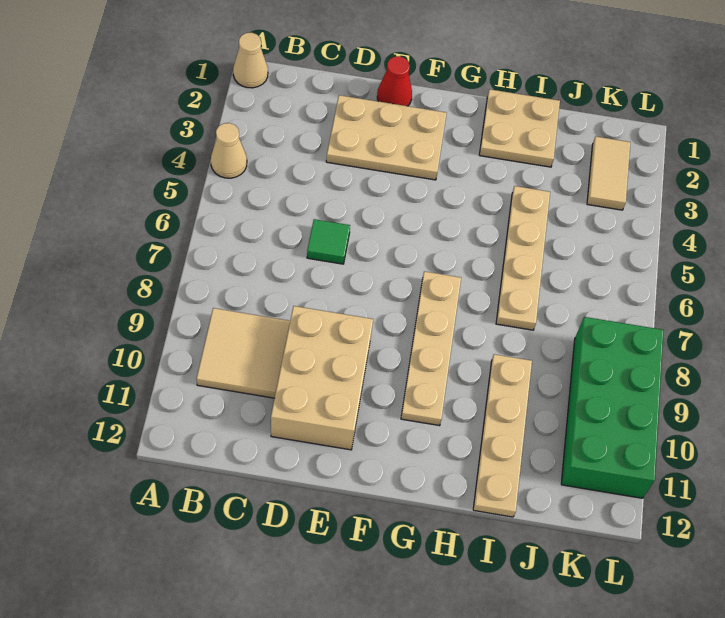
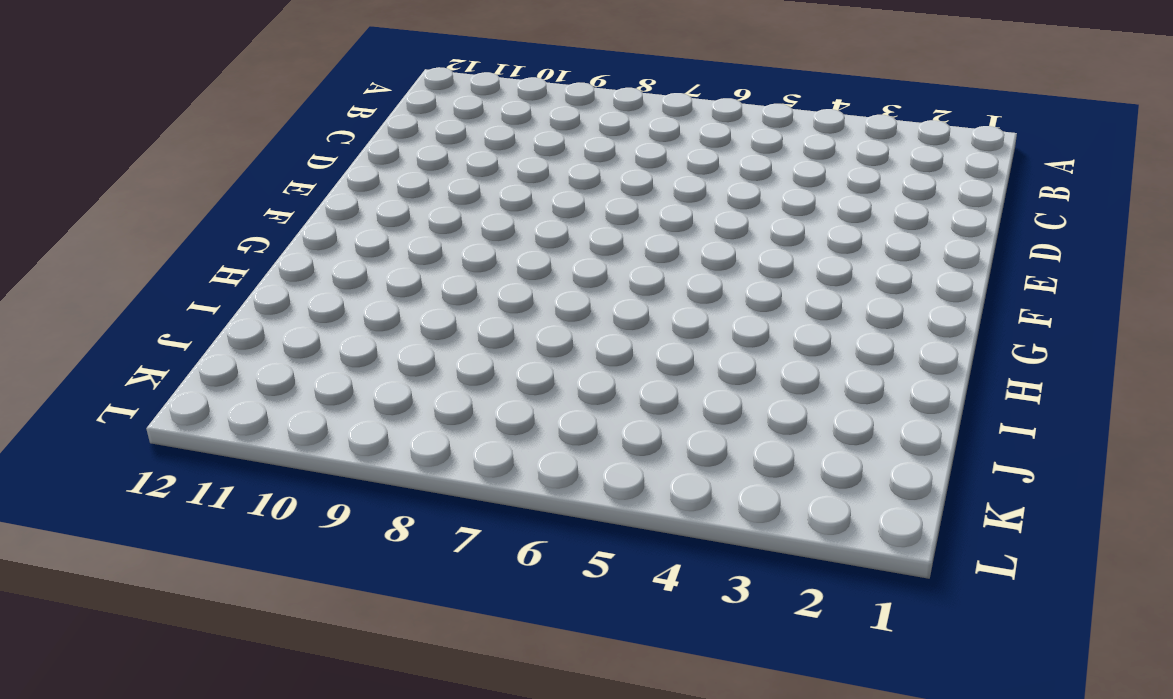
none -> tan cone A1 level 1
none -> tan cone A4 level 1
none -> tan tile B9:C10 level 1

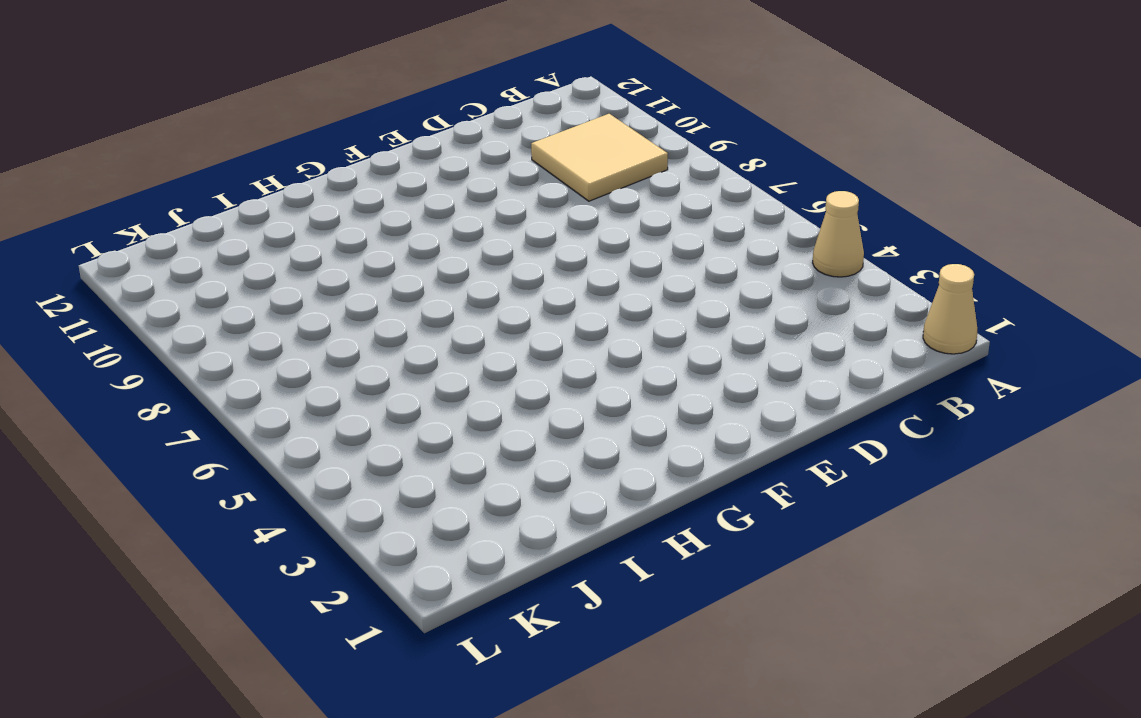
none -> tan plate D2:F3 level 1
none -> green tile D6 level 1
none -> tan brick D9:E11 level 1

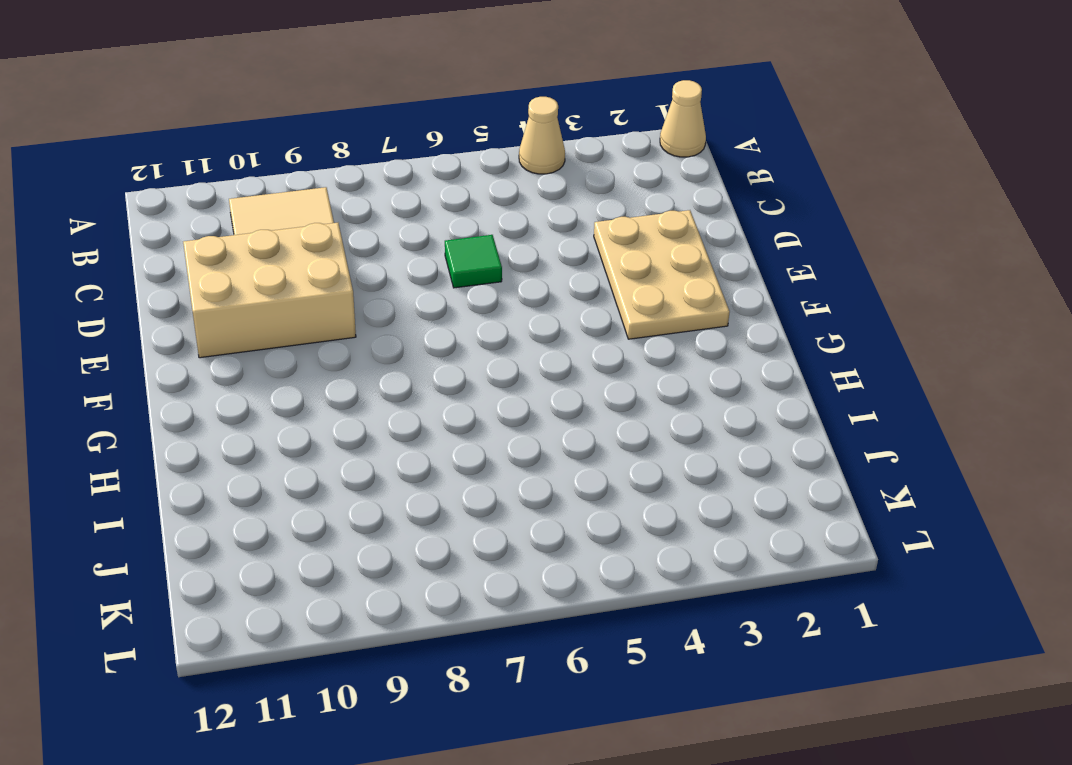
none -> red cone E1 level 1
none -> tan plate G7:G10 level 1
none -> tan plate H1:I2 level 1

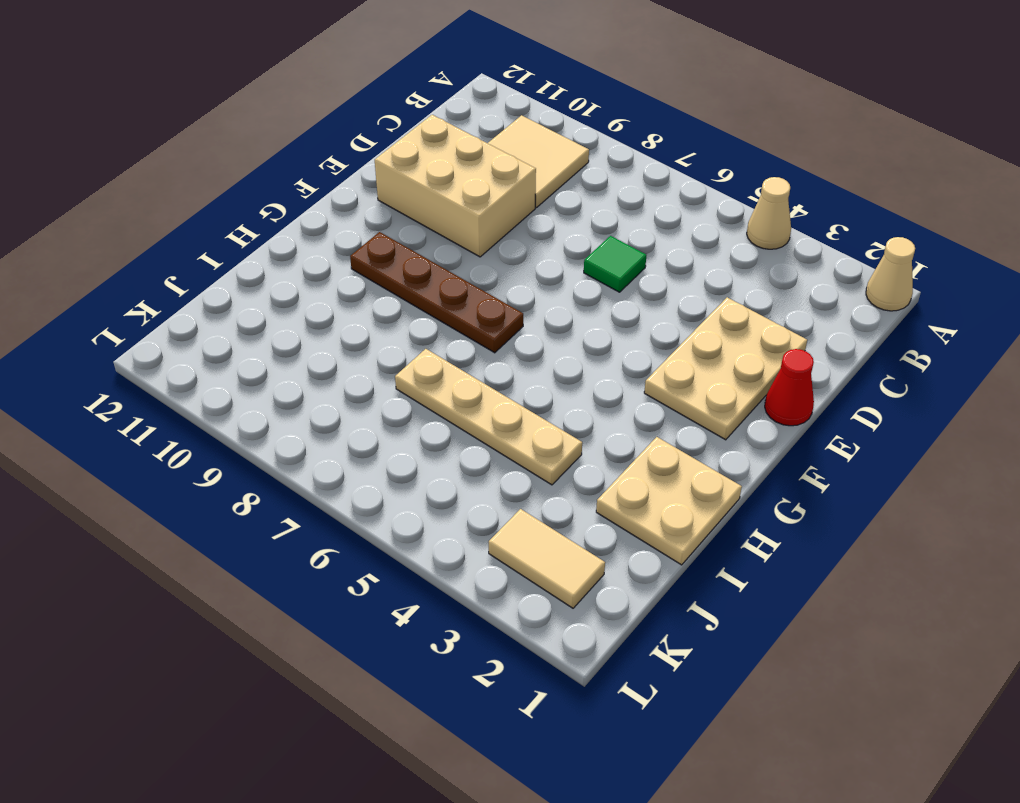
brown plate G7:G10 level 1 -> tan plate G7:G10 level 1
none -> tan plate I9:I12 level 1
none -> green brick K8:L11 level 1

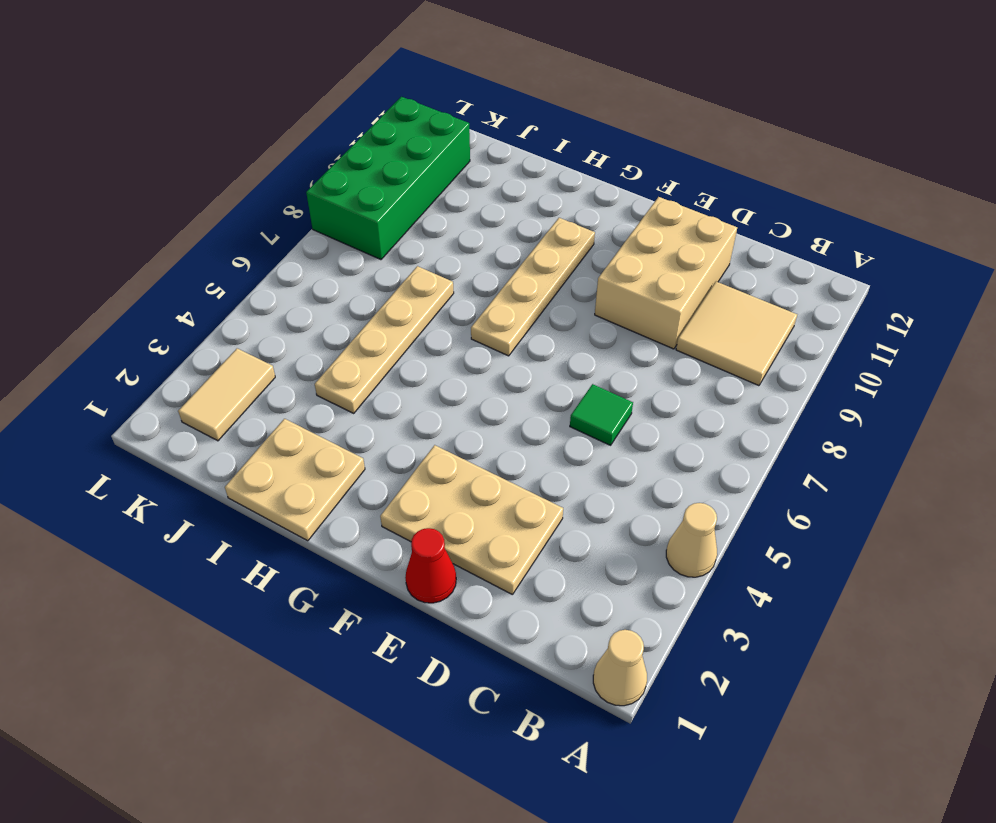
none -> tan plate I9:I12 level 1

